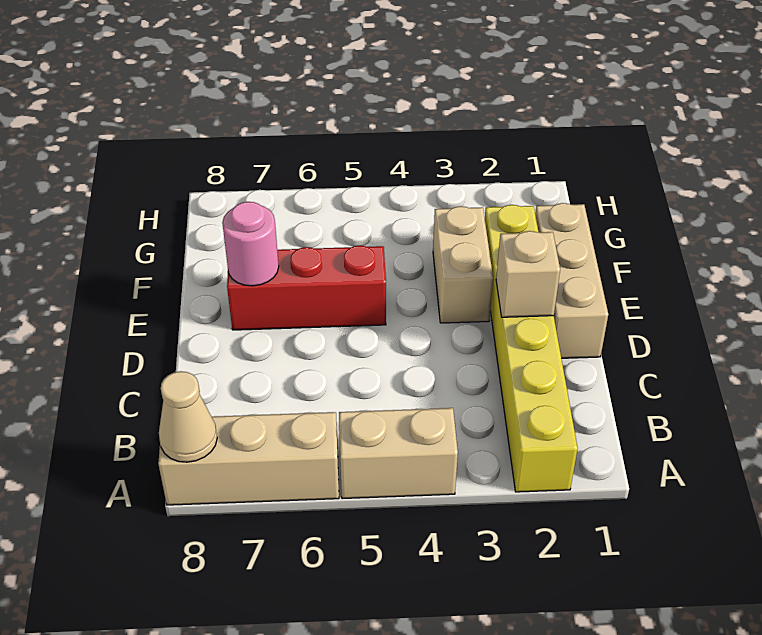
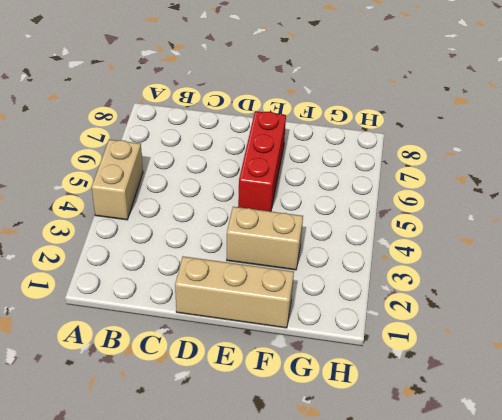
none -> yellow brick A2:F2 level 1
none -> tan brick A6:A8 level 1

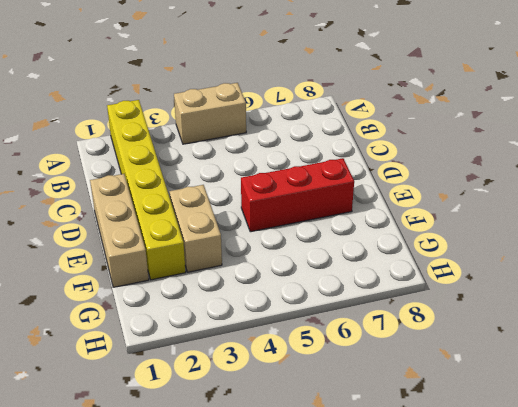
none -> tan brick A6:A8 level 1
none -> tan cone A8 level 2

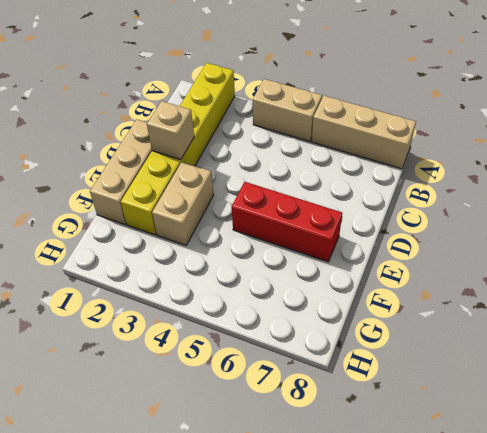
none -> tan cone A8 level 2
none -> pink round brick E7 level 2

